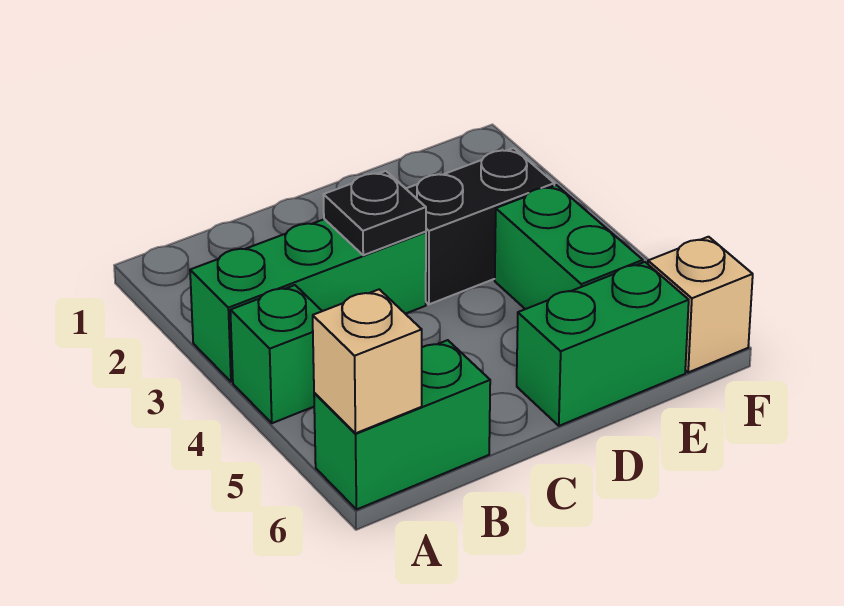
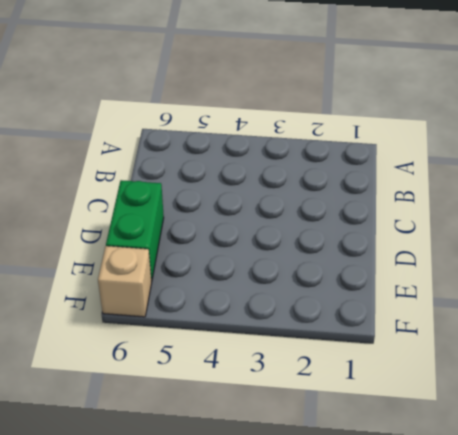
none -> green brick A3:C3 level 1
none -> green brick A4 level 1

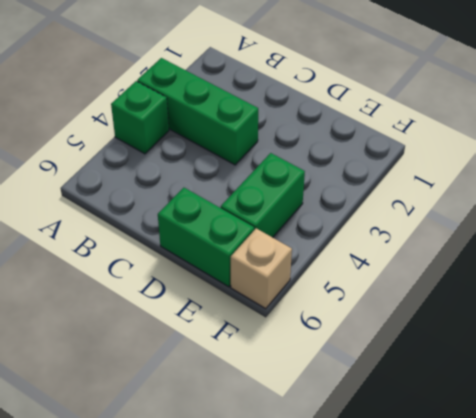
none -> green brick A6:B6 level 1
none -> black brick D3:E3 level 1

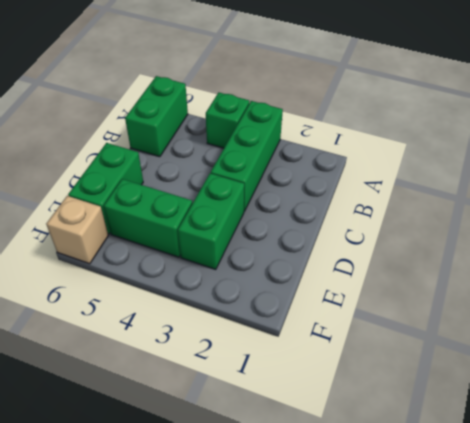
green brick D3:E3 level 1 -> black brick D3:E3 level 1
none -> tan brick A6 level 2
none -> black plate C3 level 2

